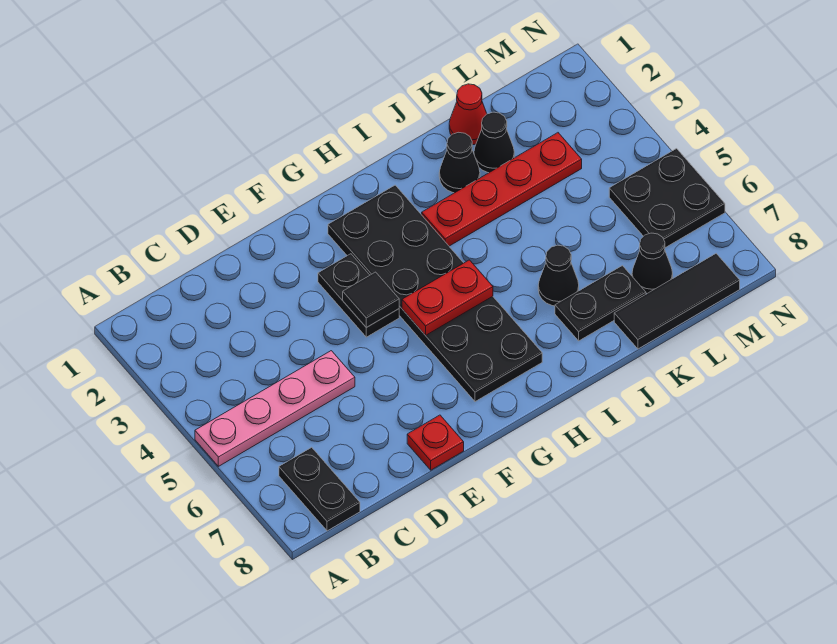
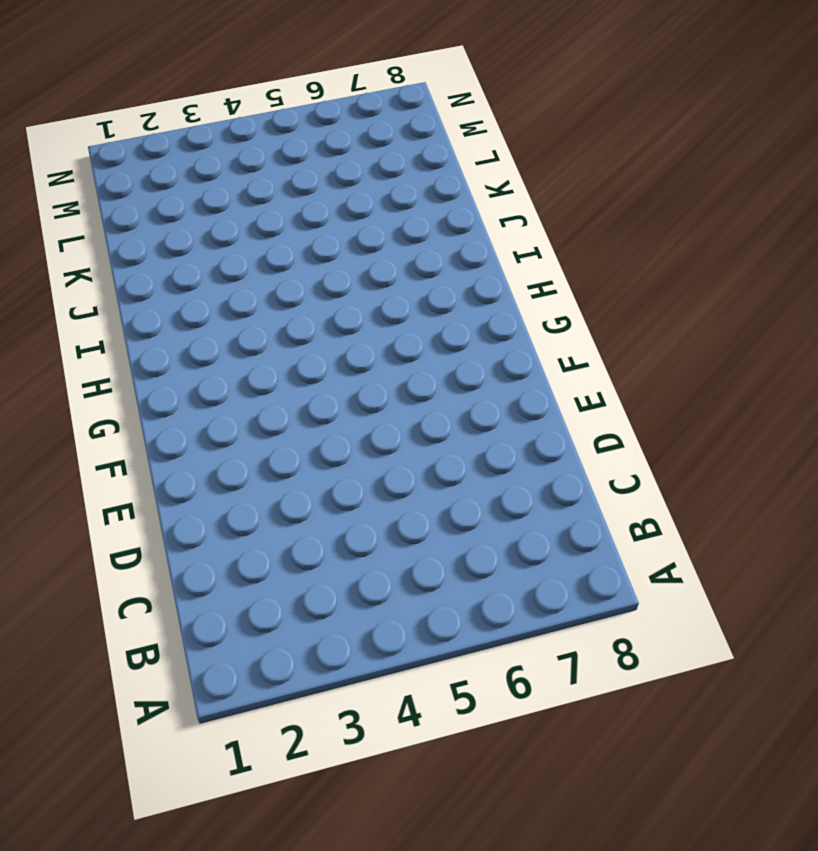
none -> pink plate A5:D5 level 1
none -> black plate B7:B8 level 1
none -> red plate E8 level 1

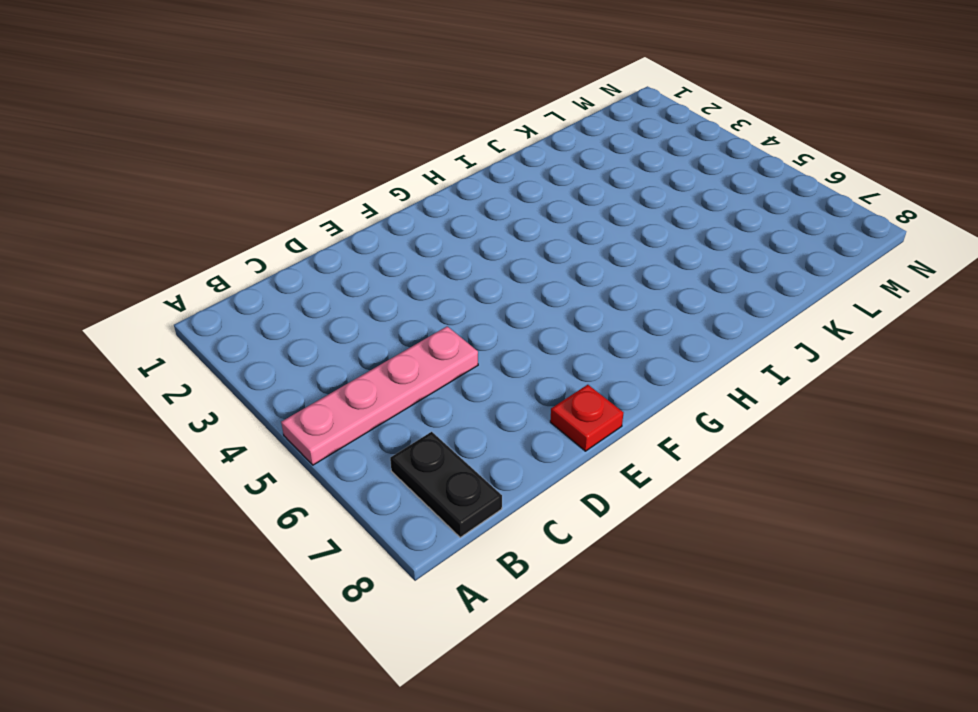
none -> black plate F3:F4 level 1
none -> black plate G2:H7 level 1
none -> red plate I3:L3 level 1

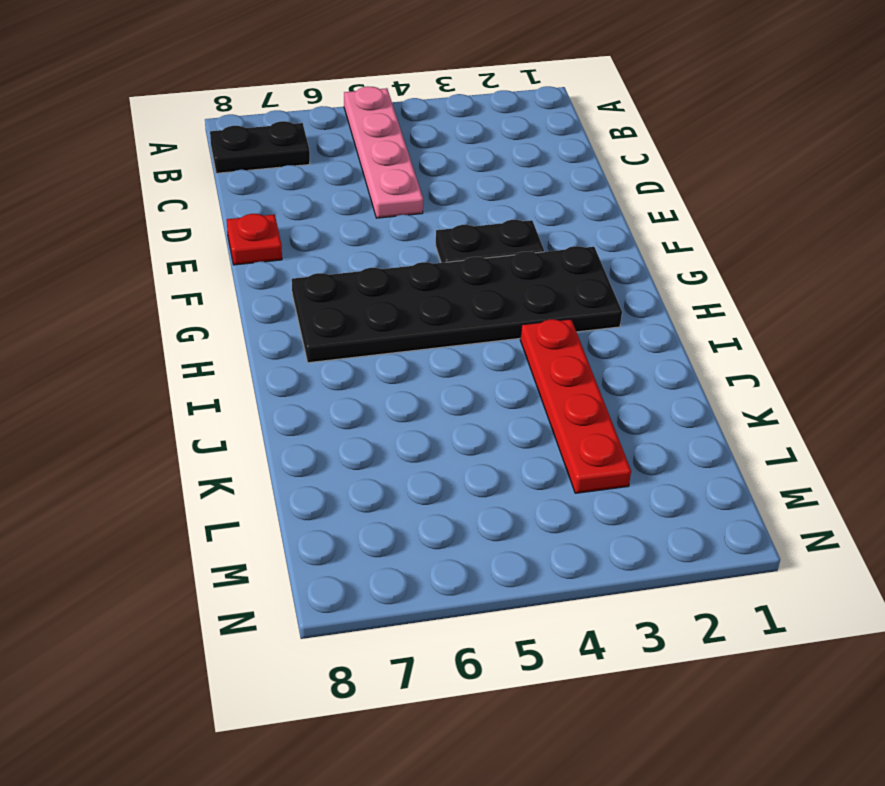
none -> black cone J2 level 1
none -> black cone J6 level 1
none -> black plate J7:K7 level 1

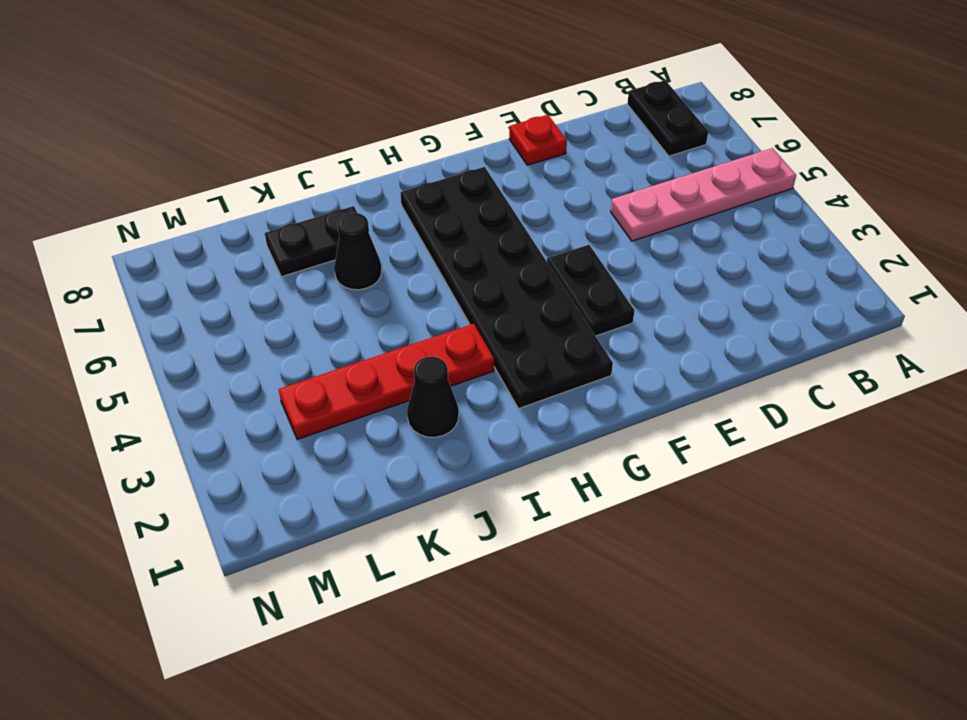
none -> red cone K1 level 1
none -> black cone K2 level 1
none -> black tile K8:M8 level 1

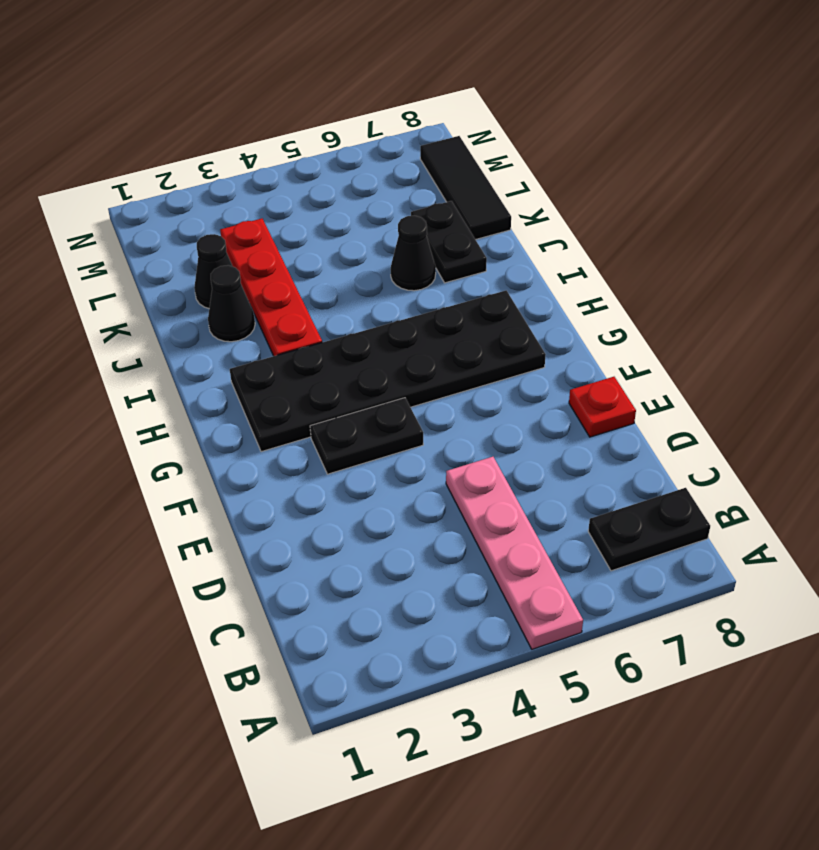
none -> red cone K1 level 1
none -> black cone L7 level 1
none -> black plate M5:N6 level 1

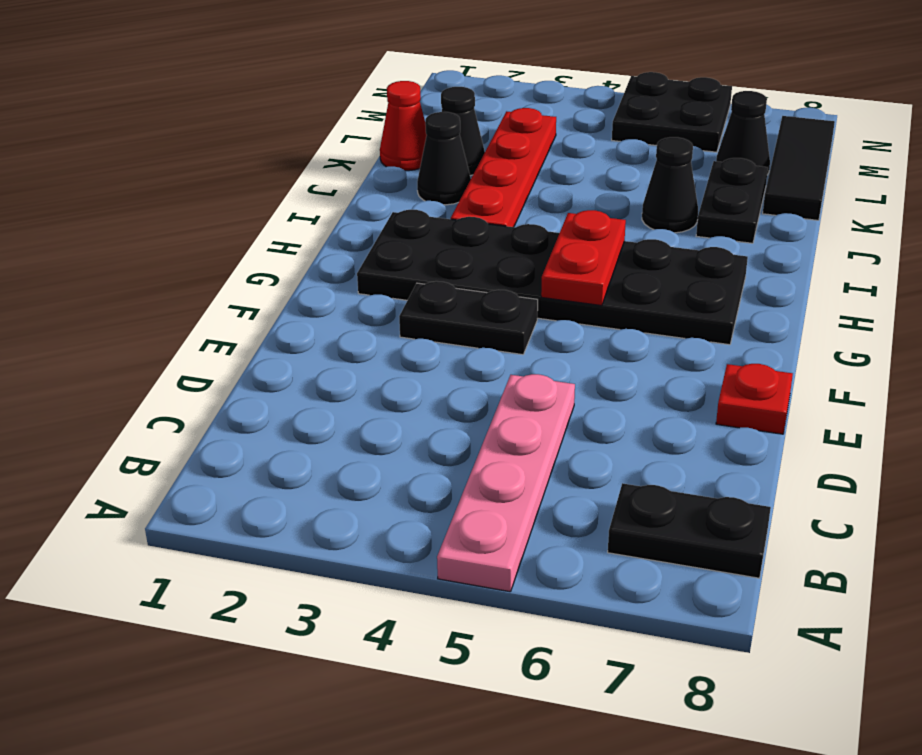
none -> black tile F4 level 2

